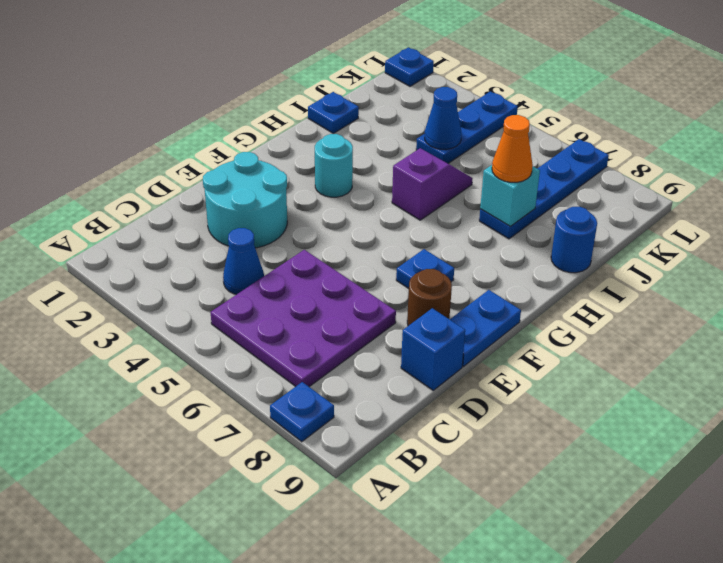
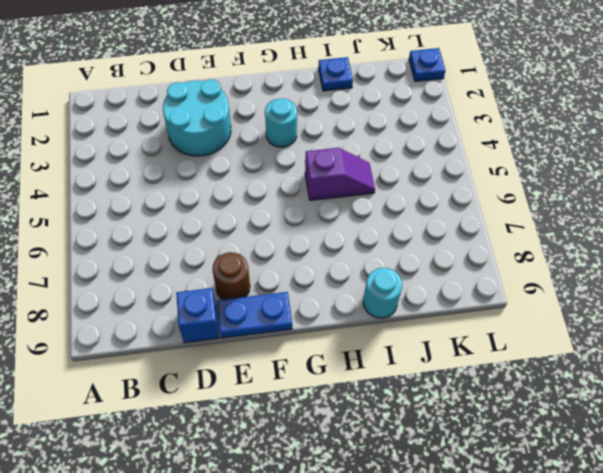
cyan round brick I9 level 1 -> blue round brick I9 level 1
none -> blue plate A8 level 1
none -> purple plate B5:D7 level 1
none -> blue cone C4 level 1

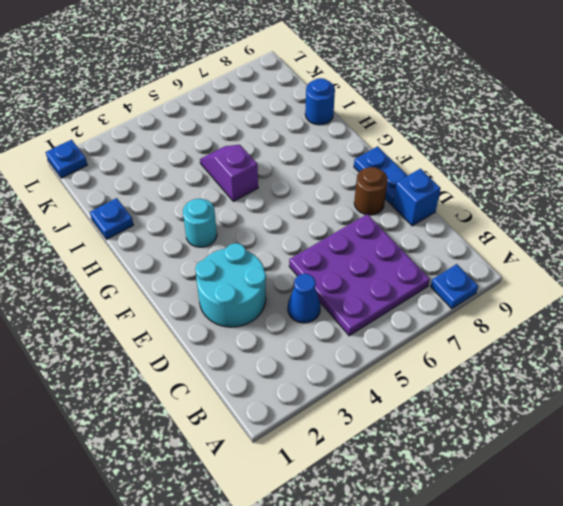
none -> blue plate F7 level 1
none -> blue plate I7:L7 level 1
none -> blue plate J4:L4 level 1

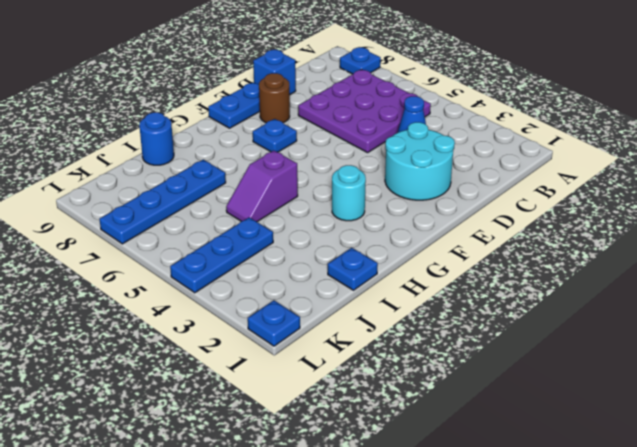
none -> cyan brick I7 level 2
none -> blue cone J4 level 2
none -> orange cone I7 level 3

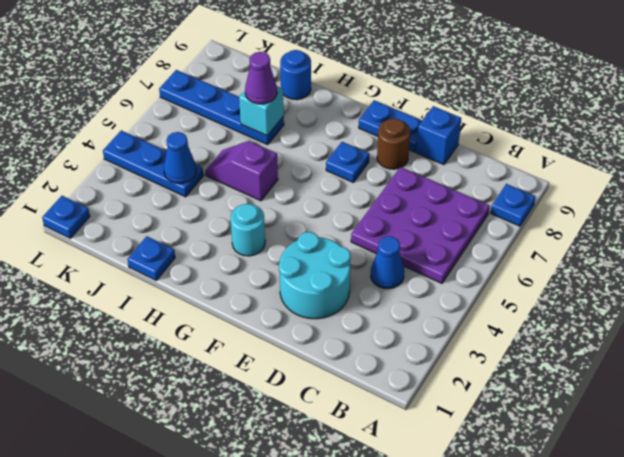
purple cone I7 level 3 -> orange cone I7 level 3

